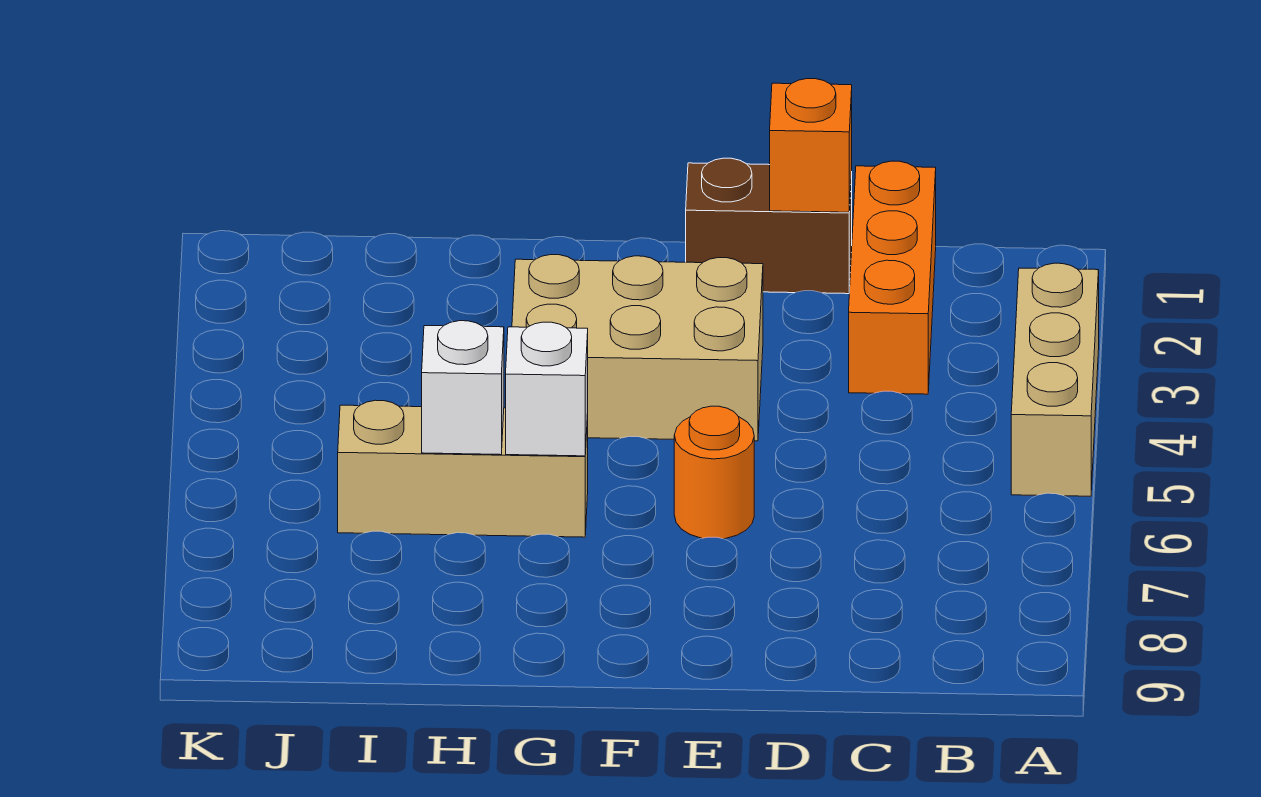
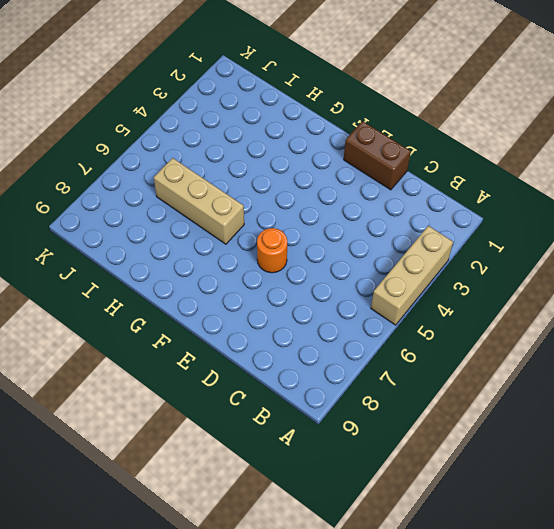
none -> orange brick C1:C3 level 1
none -> tan brick E3:G4 level 1

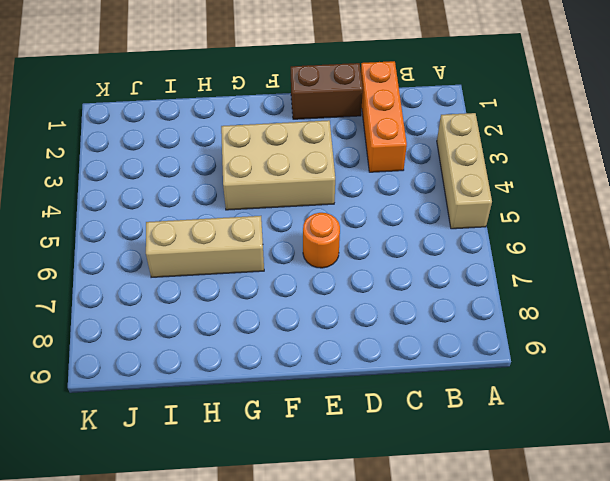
none -> orange brick D1 level 2
none -> white brick G6 level 2

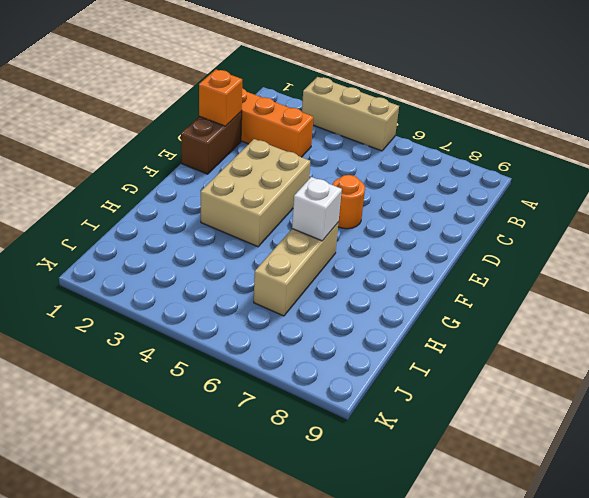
none -> white brick H6 level 2

